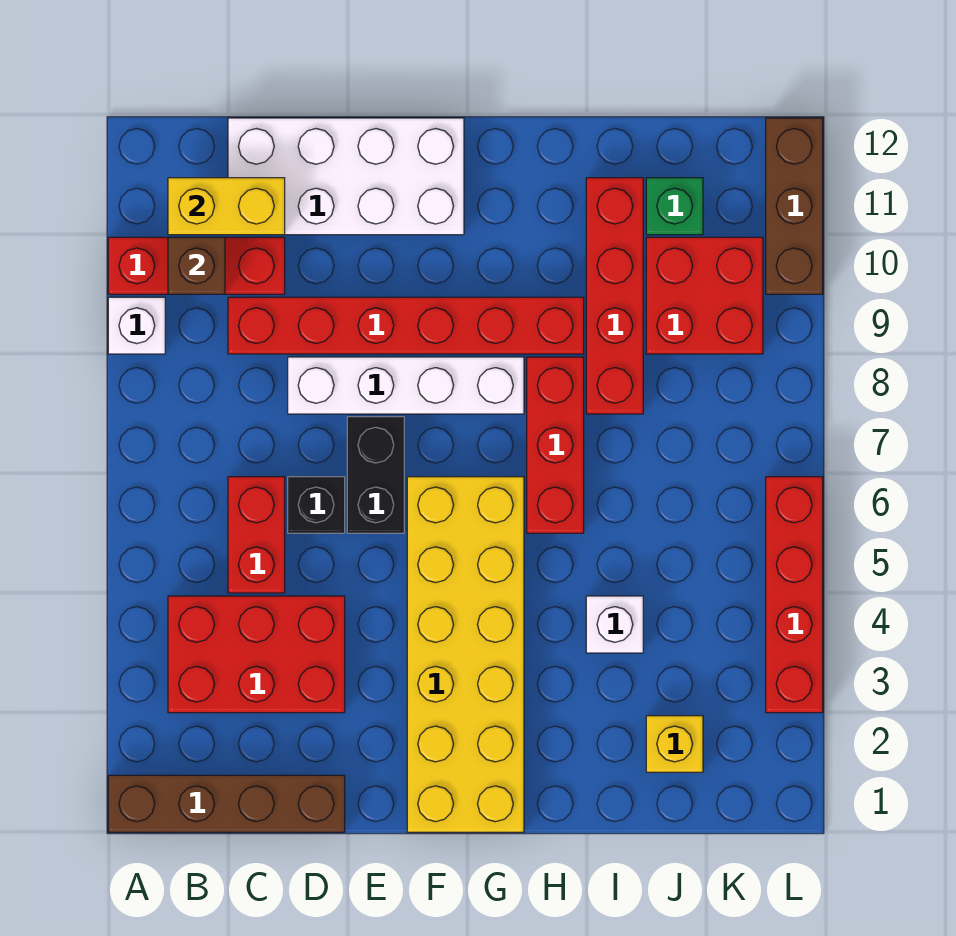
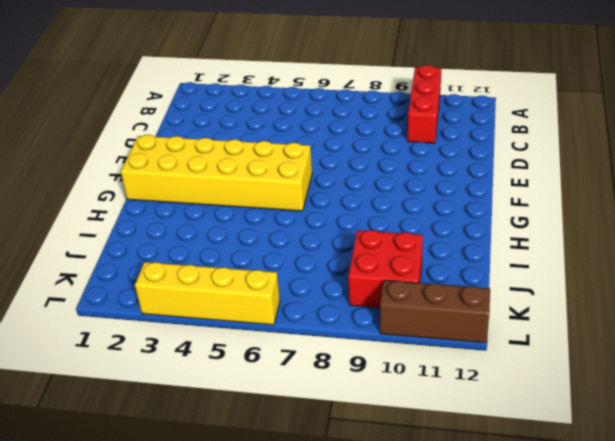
yellow brick L3:L6 level 1 -> red brick L3:L6 level 1
none -> brown brick A1:D1 level 1
none -> white brick A9 level 1
none -> red brick B3:D4 level 1

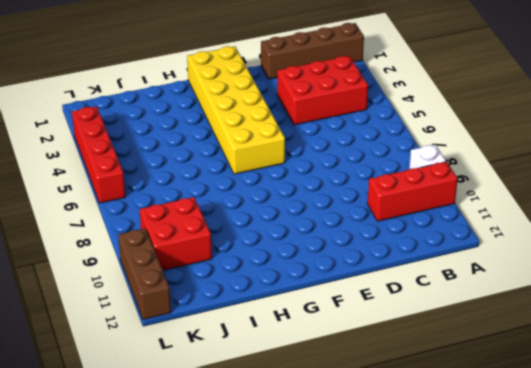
none -> red brick C5:C6 level 1
none -> red brick C9:H9 level 1
none -> white brick C11:F12 level 1

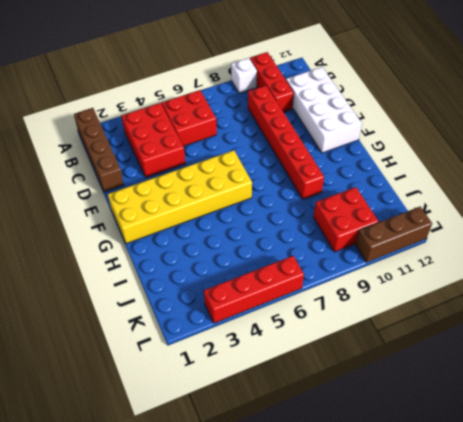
red brick B5:C6 level 1 -> red brick C5:C6 level 1
none -> black brick D6 level 1
none -> white brick D8:G8 level 1
none -> black brick E6:E7 level 1

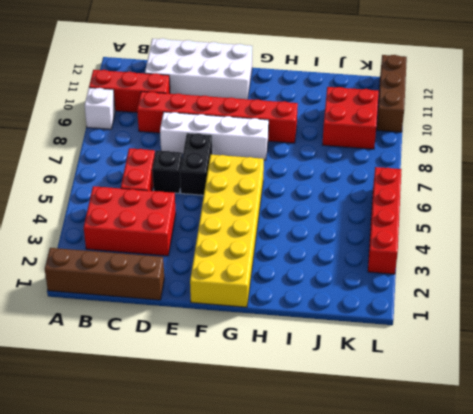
none -> red brick H6:H8 level 1
none -> white brick I4 level 1
none -> red brick I8:I11 level 1

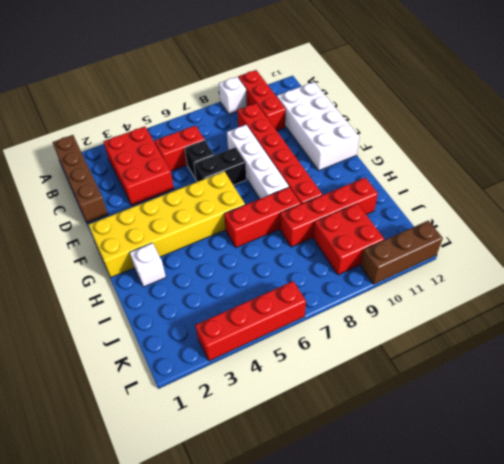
white brick H2 level 1 -> white brick I4 level 1
none -> yellow brick J2 level 1
none -> green brick J11 level 1
none -> brown brick B10 level 2

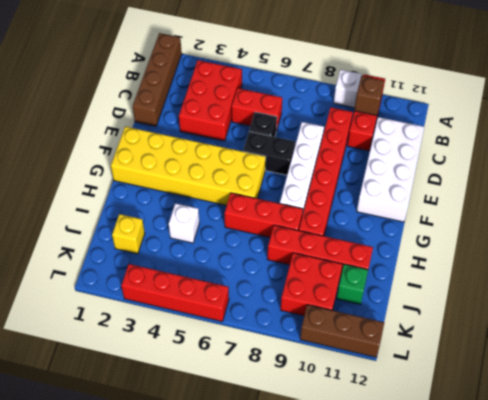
none -> yellow brick B11:C11 level 2

